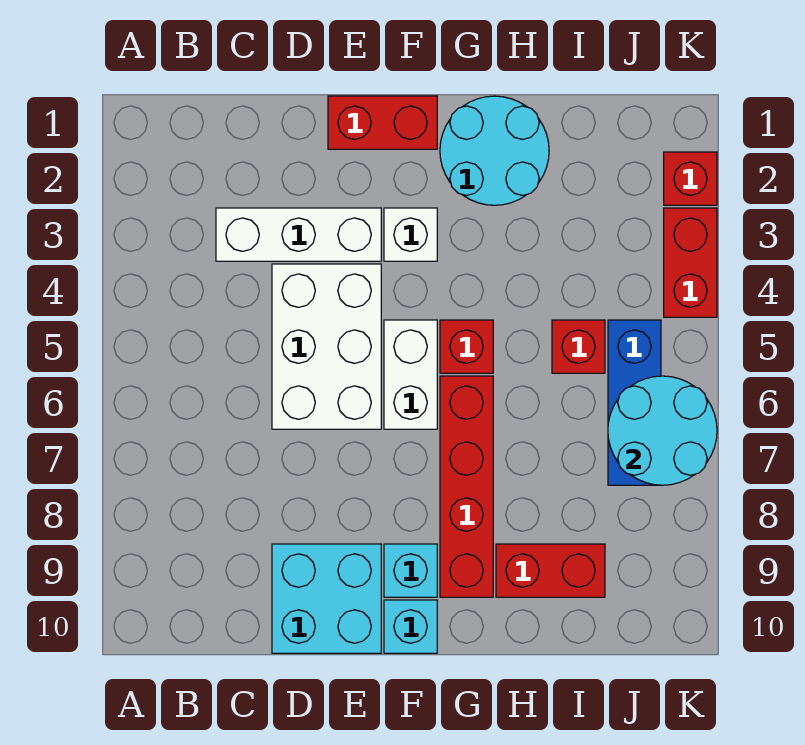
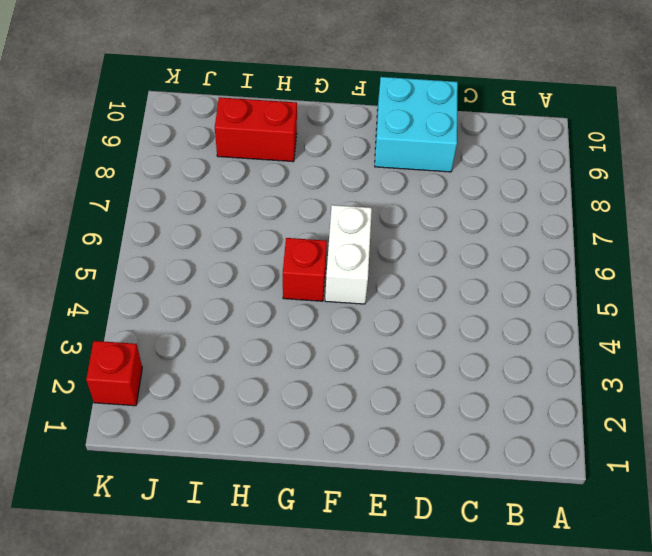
none -> white brick C3:E3 level 1
none -> white brick D4:E6 level 1
none -> red brick E1:F1 level 1

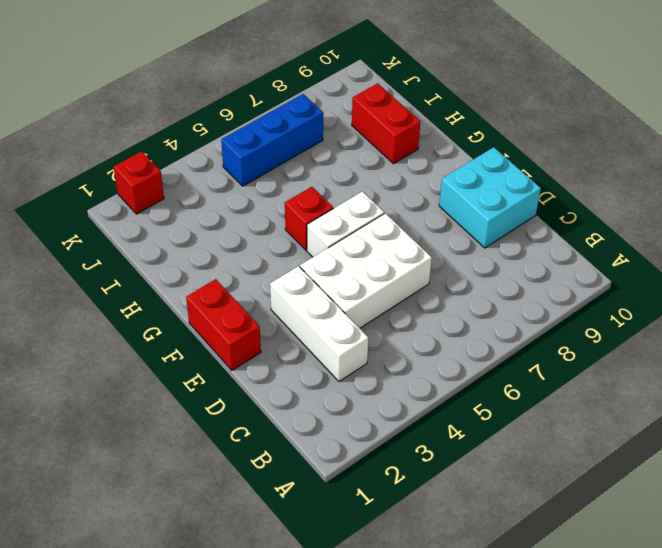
none -> white brick F3 level 1
none -> cyan brick F9 level 1
none -> cyan brick F10 level 1

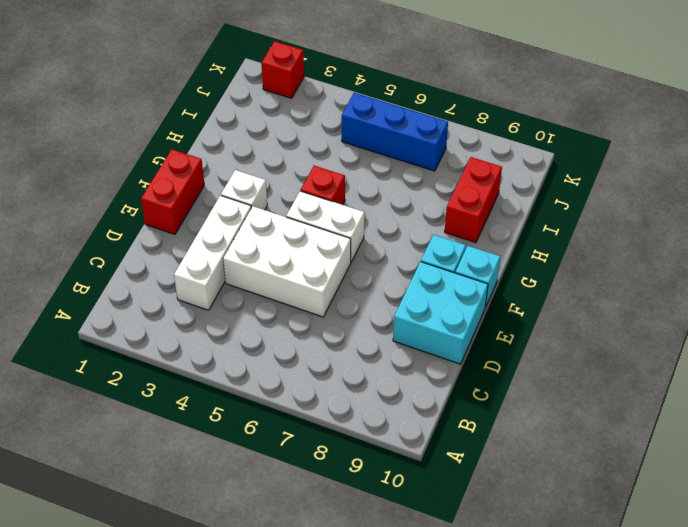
none -> cyan round brick G1:H2 level 1
none -> red brick G6:G9 level 1
none -> red brick I5 level 1

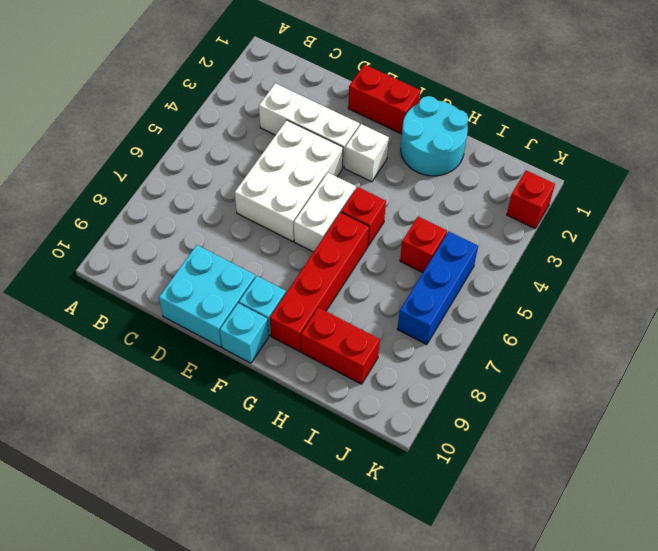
none -> red brick K3:K4 level 1
none -> cyan round brick J6:K7 level 2

